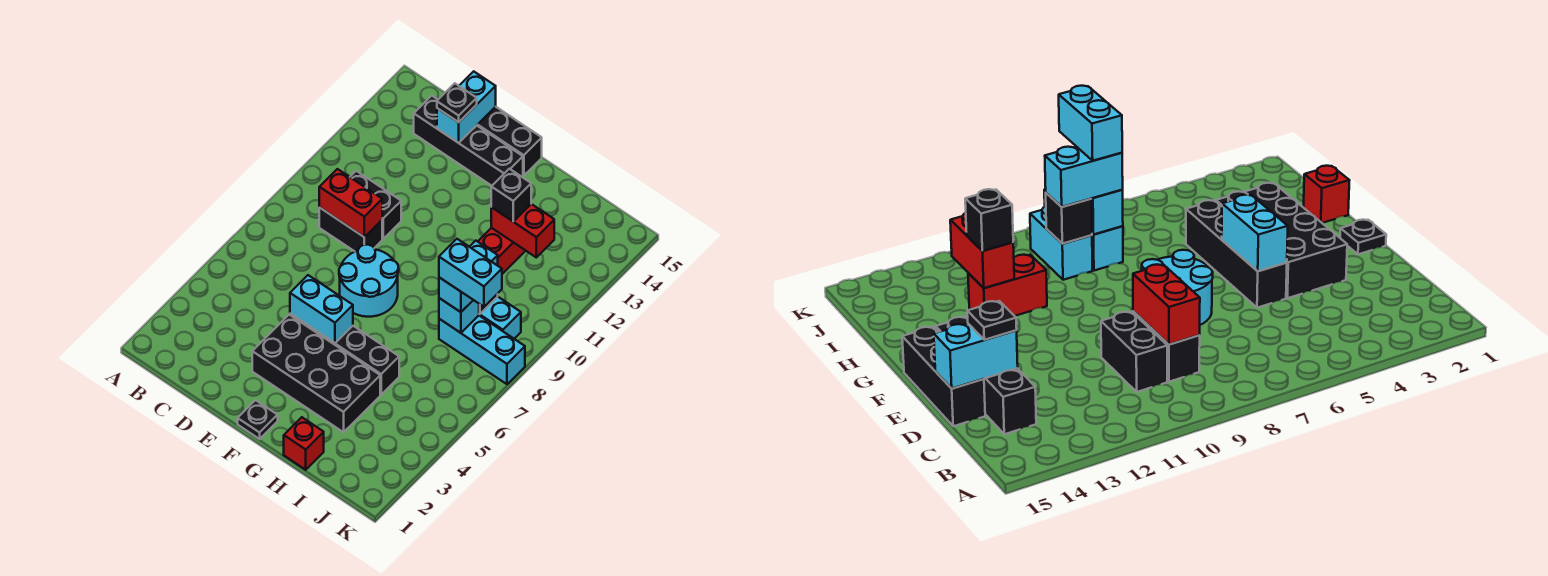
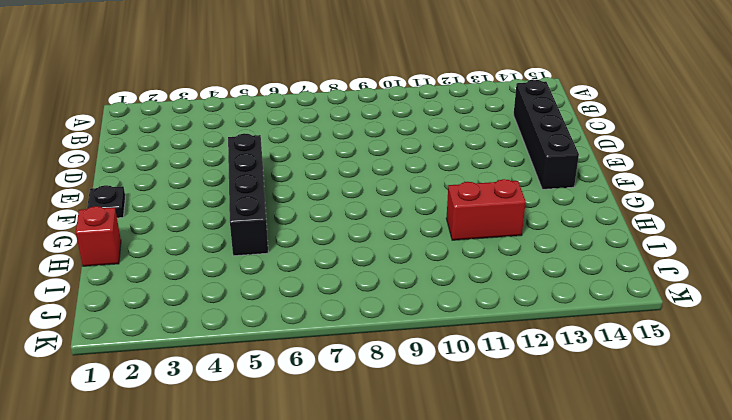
none -> black brick C9:D9 level 1
none -> black brick C10:D10 level 1
none -> black brick D15:F15 level 1

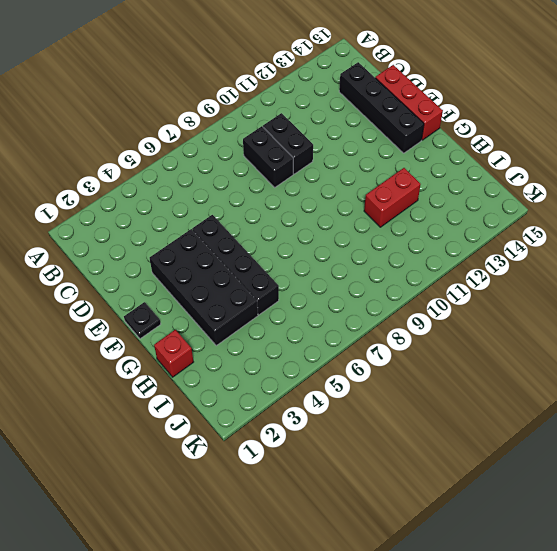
red brick D15:F15 level 1 -> black brick D15:F15 level 1
none -> cyan round brick E7:F8 level 1
none -> cyan brick I8:K8 level 1
none -> cyan brick I9:J9 level 1

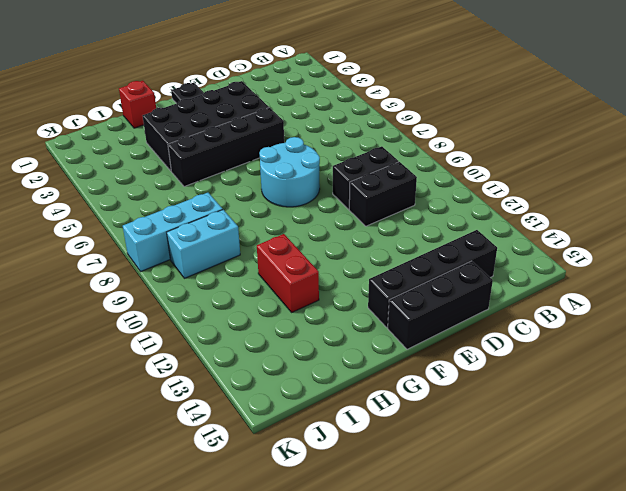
none -> red brick C9:D9 level 2
none -> cyan brick D14:D15 level 2
none -> cyan brick E5:F5 level 2

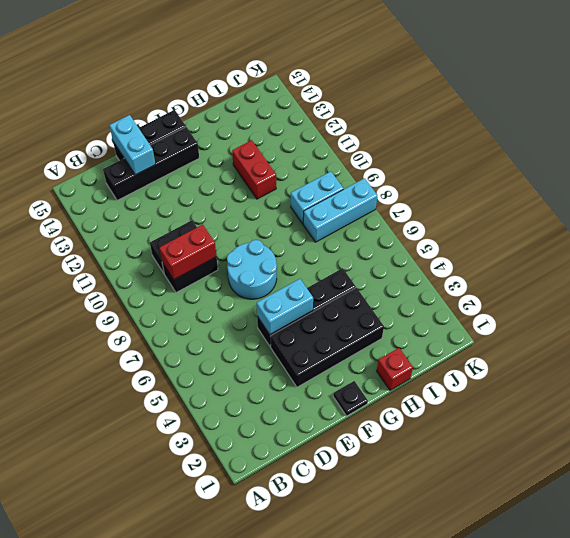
none -> red brick H12:I12 level 2
none -> cyan brick I8 level 2
none -> black brick I9 level 2

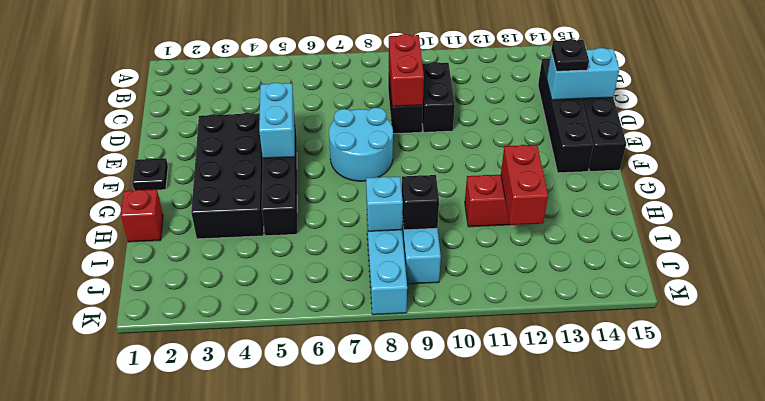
none -> black brick H12 level 3
none -> cyan brick I8:I9 level 3
none -> cyan brick I8:J8 level 4

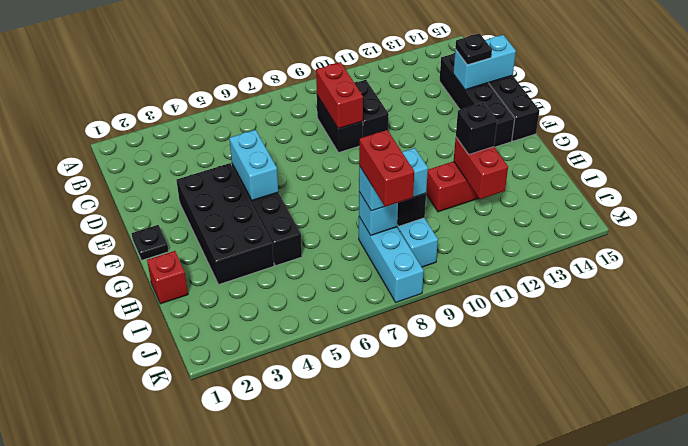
red brick I8:J8 level 4 -> cyan brick I8:J8 level 4
none -> cyan round brick E7:F8 level 1

